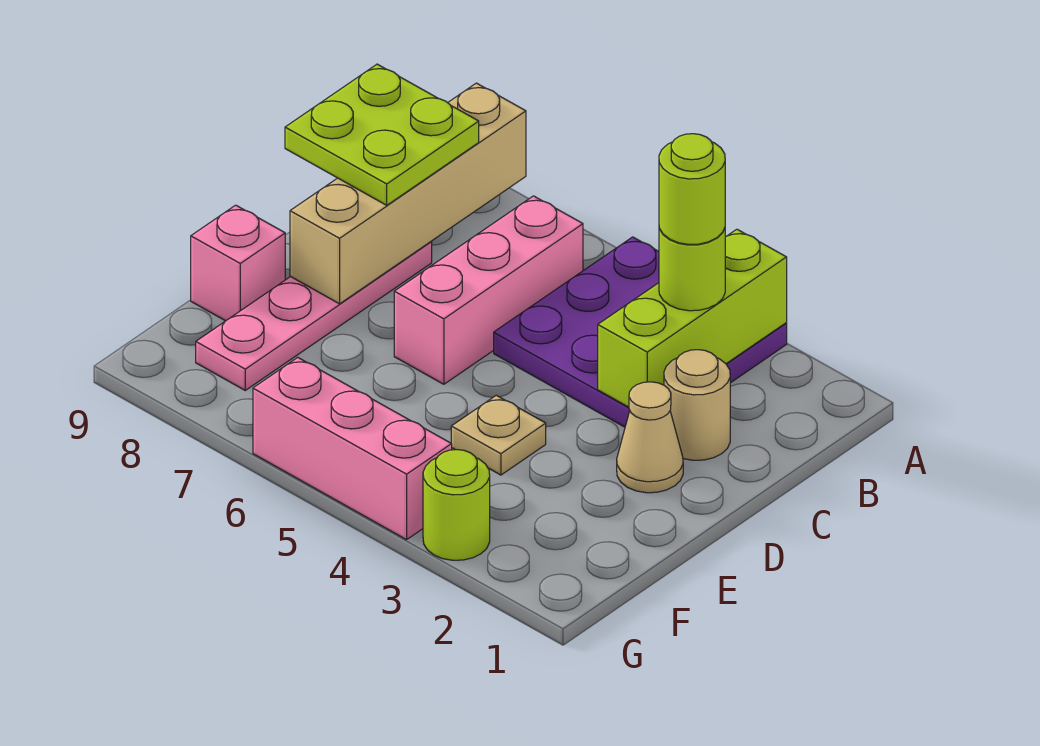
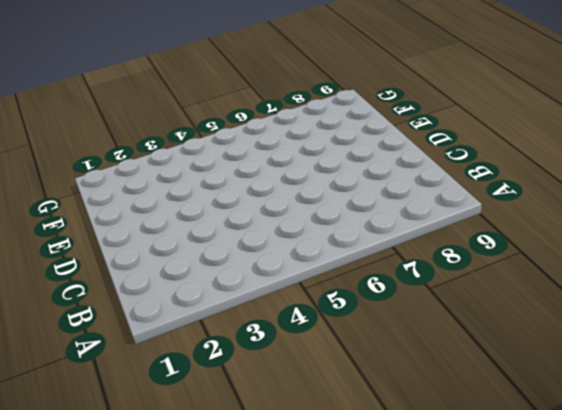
none -> purple plate A3:C5 level 1
none -> pink brick B6:D6 level 1
none -> tan round brick C2 level 1

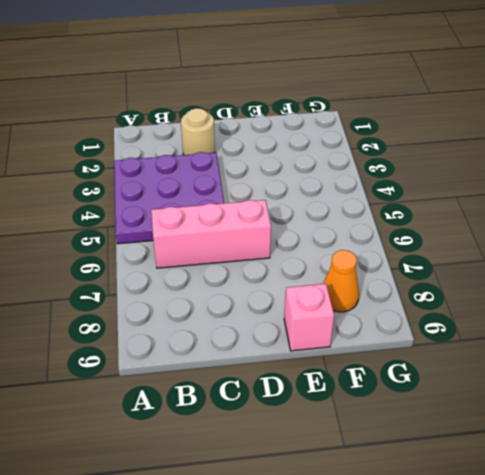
orange cone F8 level 1 -> pink plate C8:F8 level 1
none -> tan cone D2 level 1
none -> tan plate E4 level 1
none -> lime round brick G3 level 1

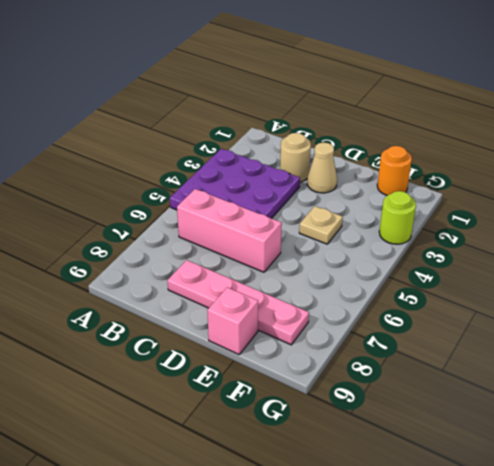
orange round brick F1 level 1 -> none
none -> pink brick G4:G6 level 1
none -> lime brick A3:C3 level 2
none -> tan brick A8:D8 level 2

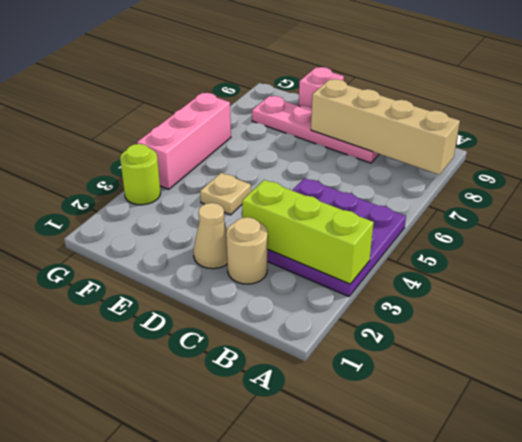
none -> pink brick B6:D6 level 1
none -> lime round brick B3 level 3
none -> lime plate B8:C9 level 3

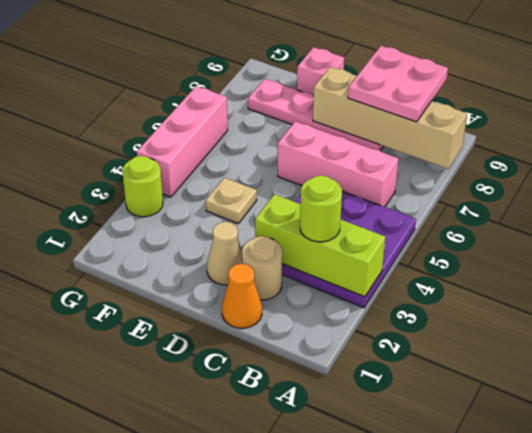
pink plate B8:C9 level 3 -> lime plate B8:C9 level 3
orange cone C1 level 1 -> none
none -> lime round brick B3 level 4

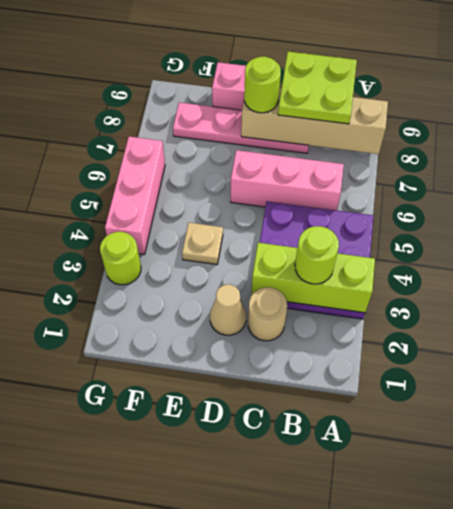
lime round brick D8 level 3 -> lime round brick B3 level 4

